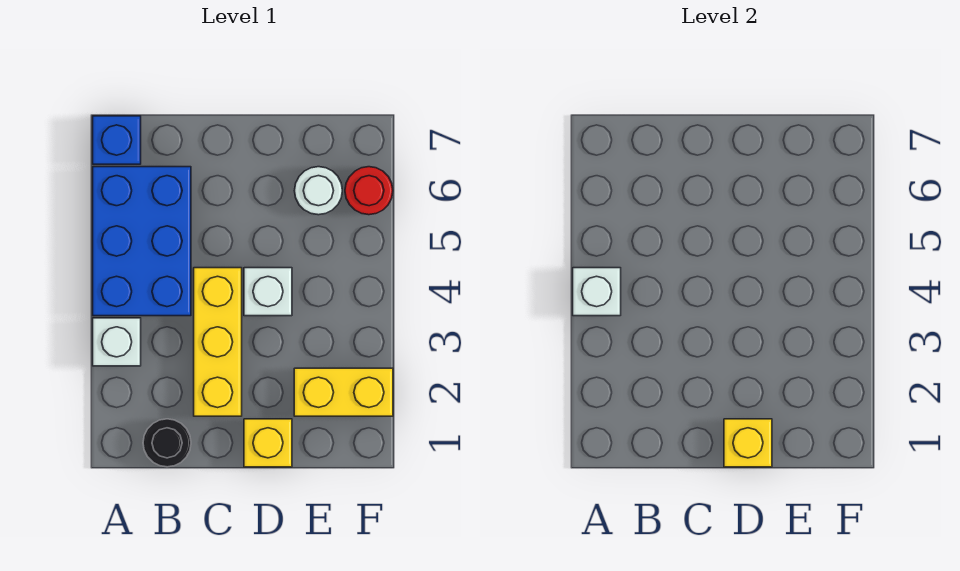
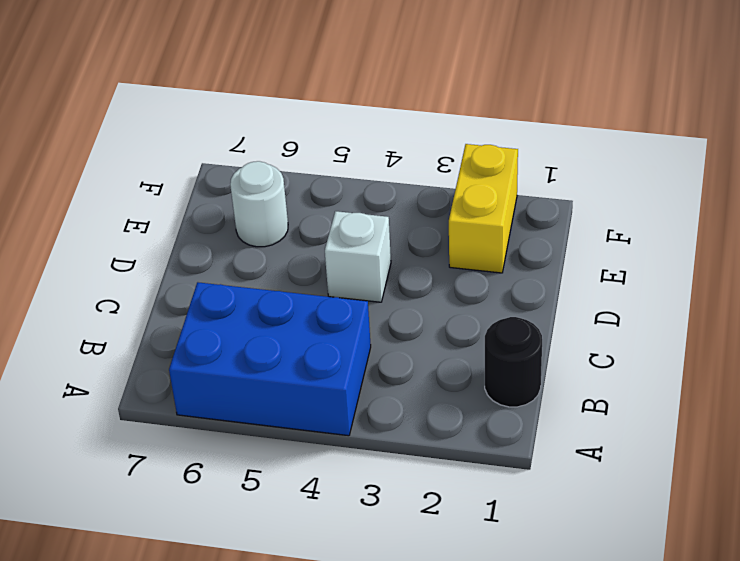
none -> white brick A3 level 1
none -> blue brick A7 level 1
none -> yellow brick C2:C4 level 1

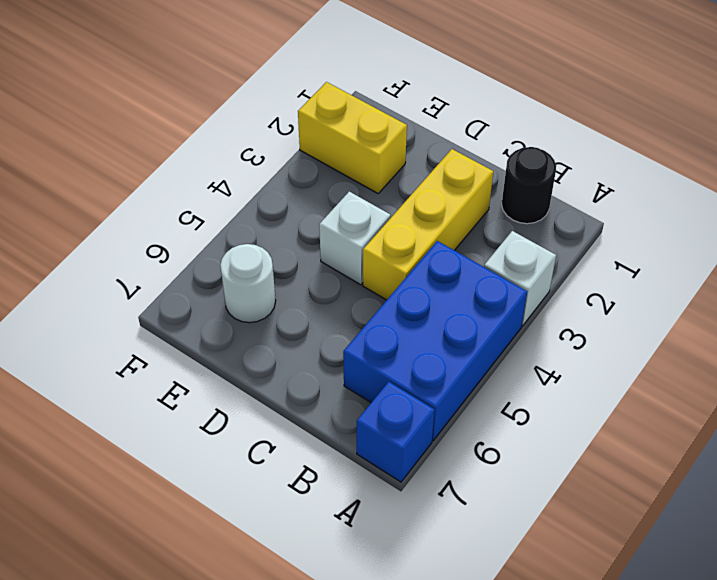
none -> yellow brick D1 level 1
none -> red round brick F6 level 1
none -> white brick A4 level 2

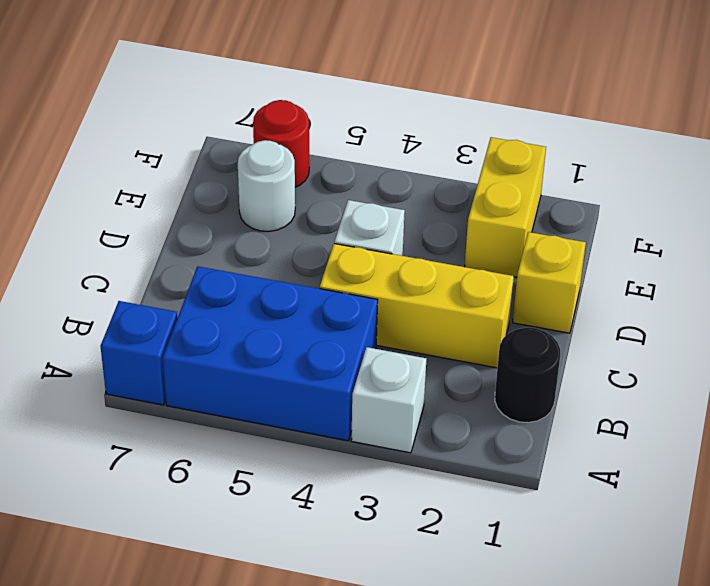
none -> white brick A4 level 2
none -> yellow brick D1 level 2

